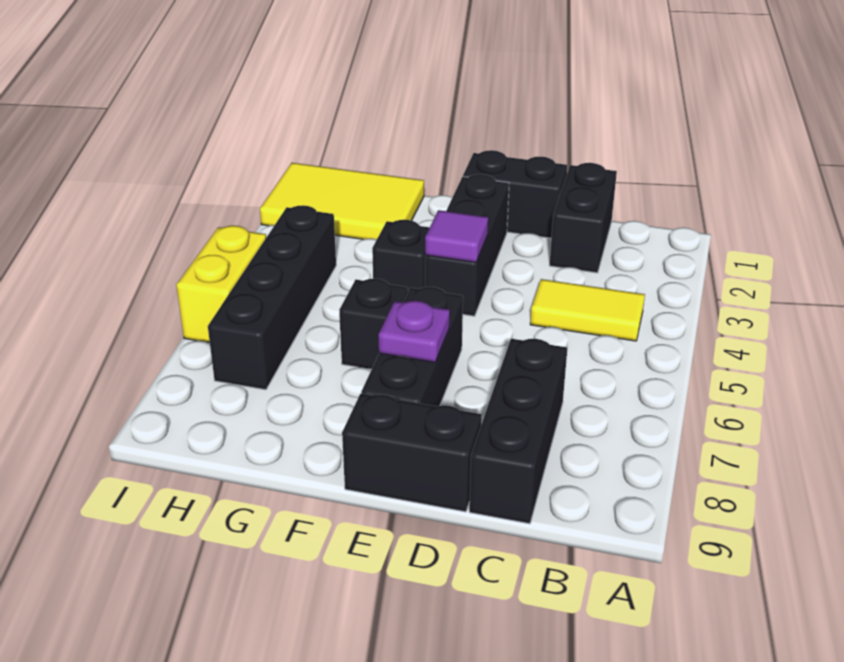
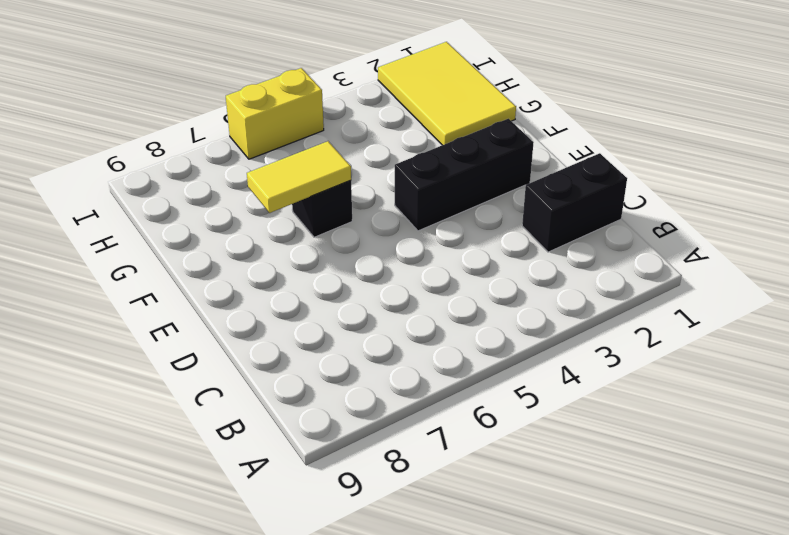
yellow tile F6:F7 level 2 -> yellow tile B4:C4 level 1
none -> black brick C7:C9 level 1
none -> black brick D1:E1 level 1
none -> black brick D9:E9 level 1

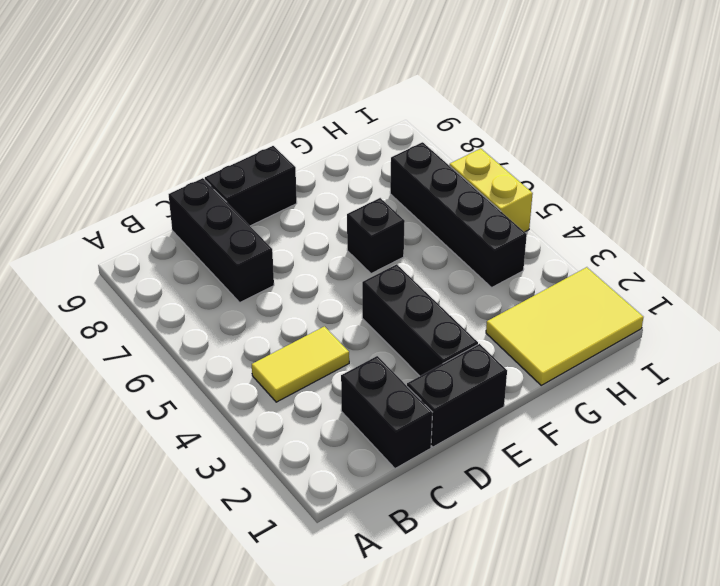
none -> black brick E6:E8 level 1
none -> black brick F4 level 1
none -> purple tile E4 level 2

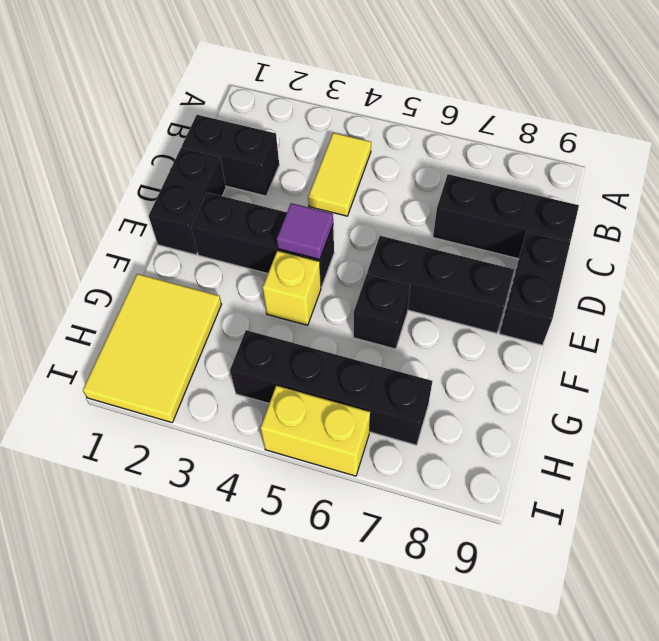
yellow brick F4 level 1 -> black brick F4 level 1
none -> purple plate E7 level 2

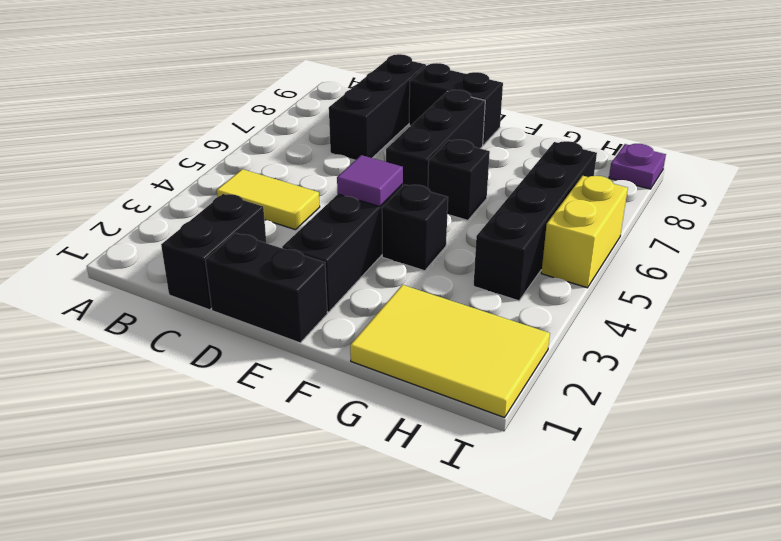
purple plate I9 level 1 -> purple plate E7 level 2

